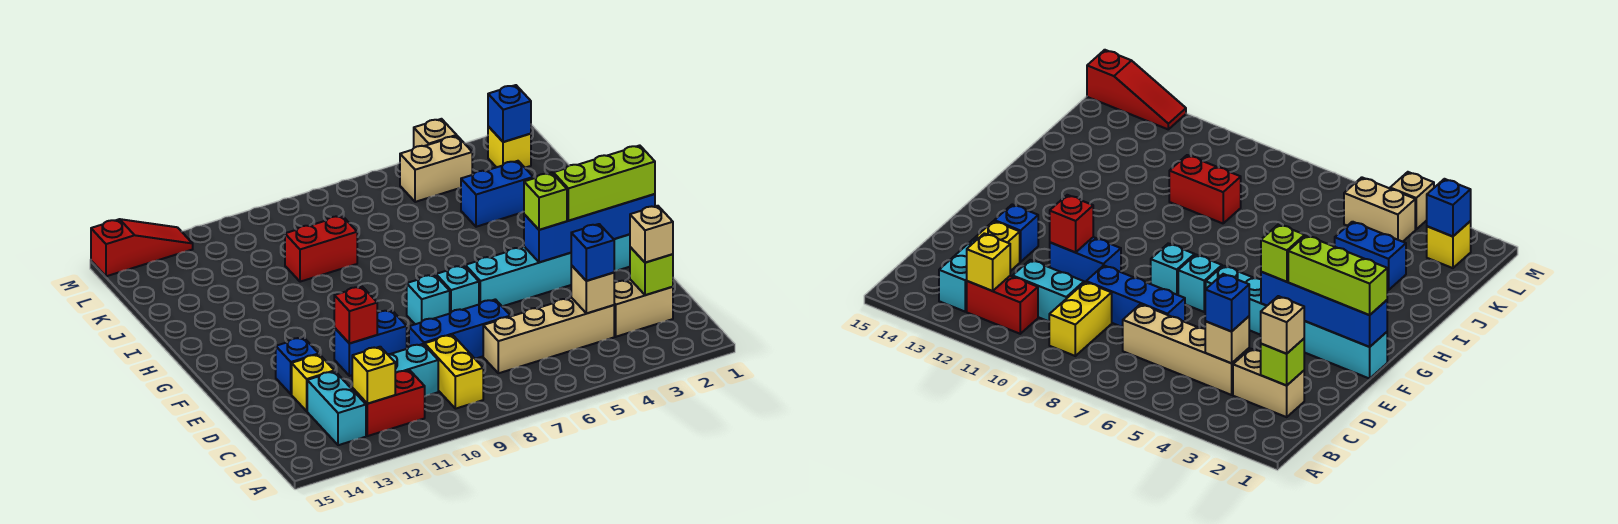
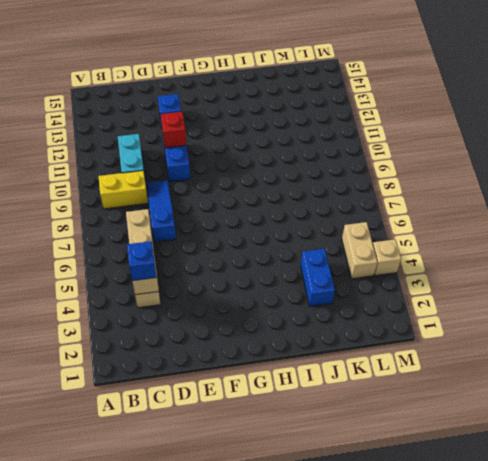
blue slope D7:D9 level 1 top 7 -> blue brick D7:D9 level 1
none -> red brick B11:B12 level 1
none -> cyan brick B13:C13 level 1
none -> tan brick C2:C3 level 1

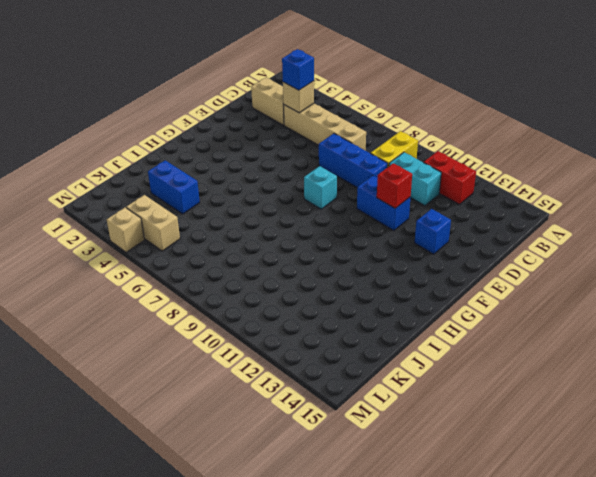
none -> cyan brick B13:C13 level 1
none -> yellow brick D13 level 1
none -> cyan brick F1:F6 level 1

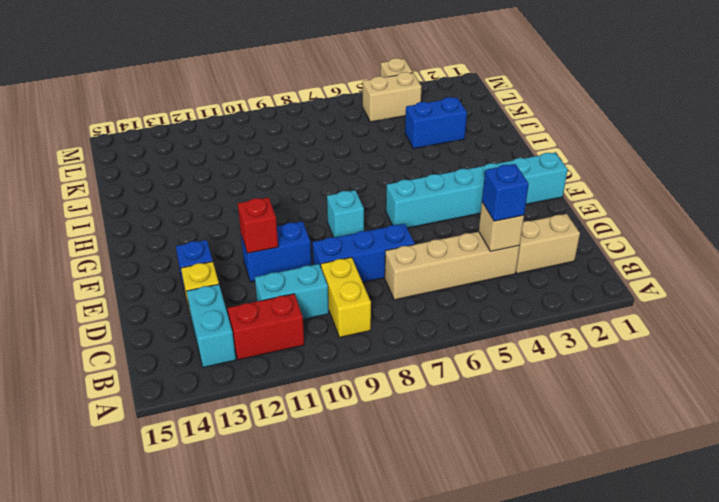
none -> cyan brick F7 level 1
none -> red brick J9:J10 level 1
none -> yellow brick L2 level 1

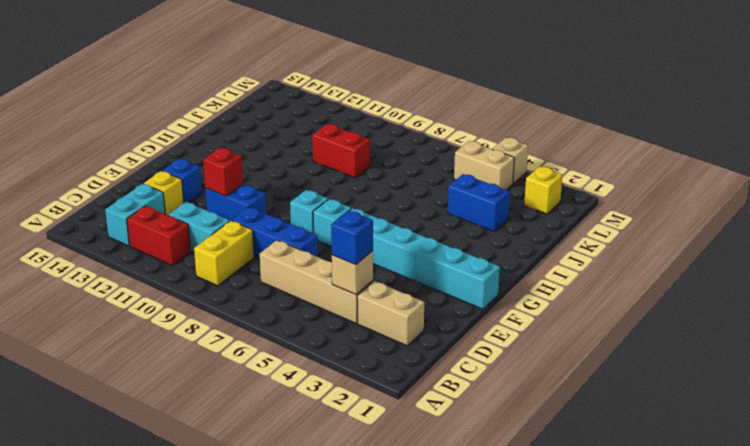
none -> red slope M13:M15 level 1 top 15
none -> yellow brick B12 level 2
none -> lime brick C2 level 2

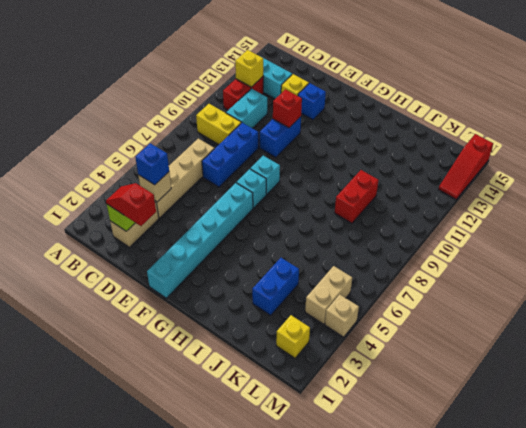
red slope C2:D2 level 3 top D -> tan brick C2 level 3
none -> blue brick F1:F4 level 2
none -> blue brick L2 level 2
none -> lime brick F1:F3 level 3

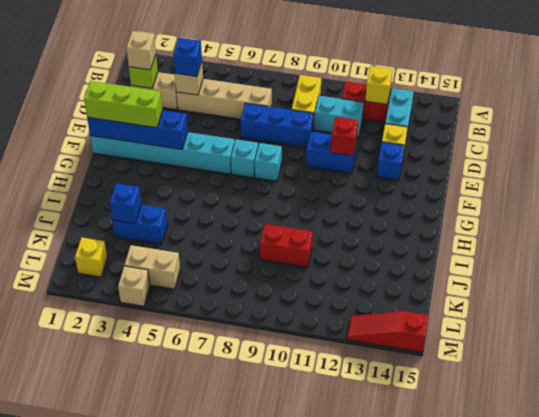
blue brick J3 level 2 -> blue brick L2 level 2
none -> lime brick F4 level 3

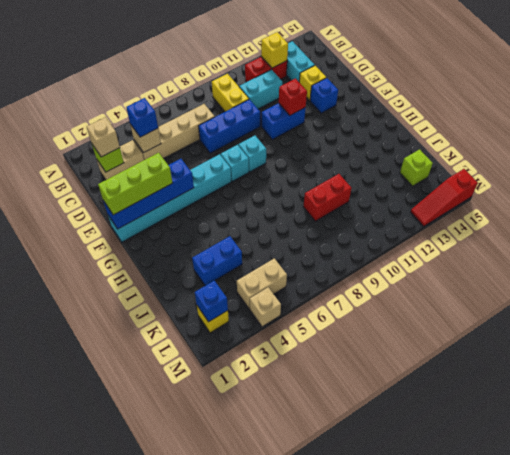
lime brick K14 level 1 -> lime brick F4 level 3

